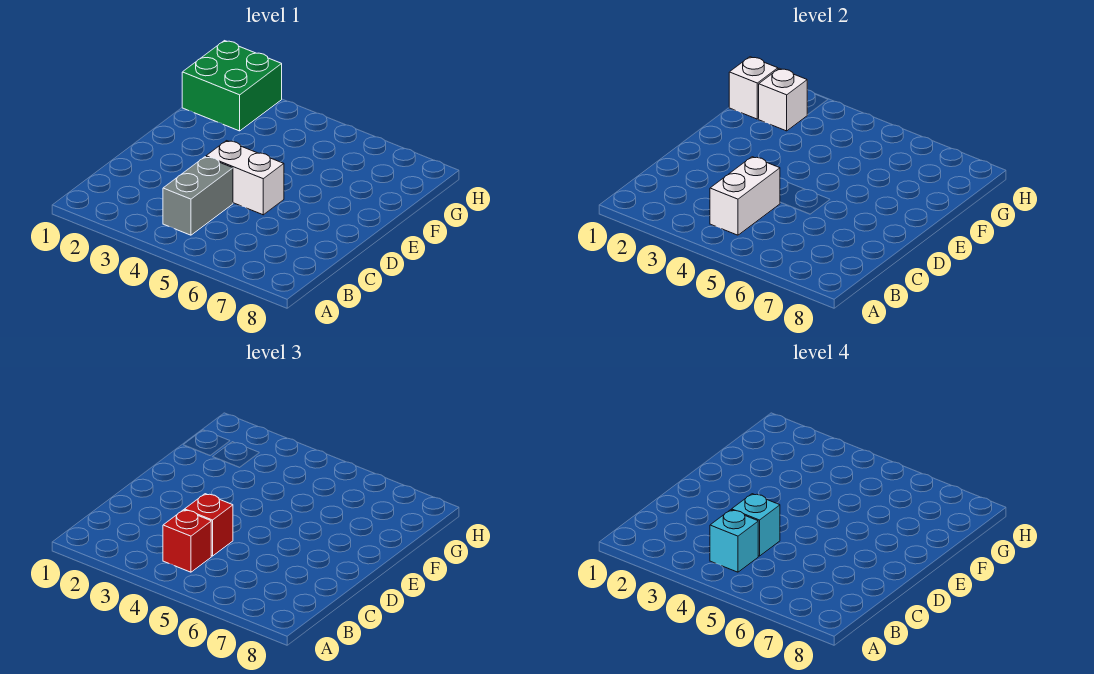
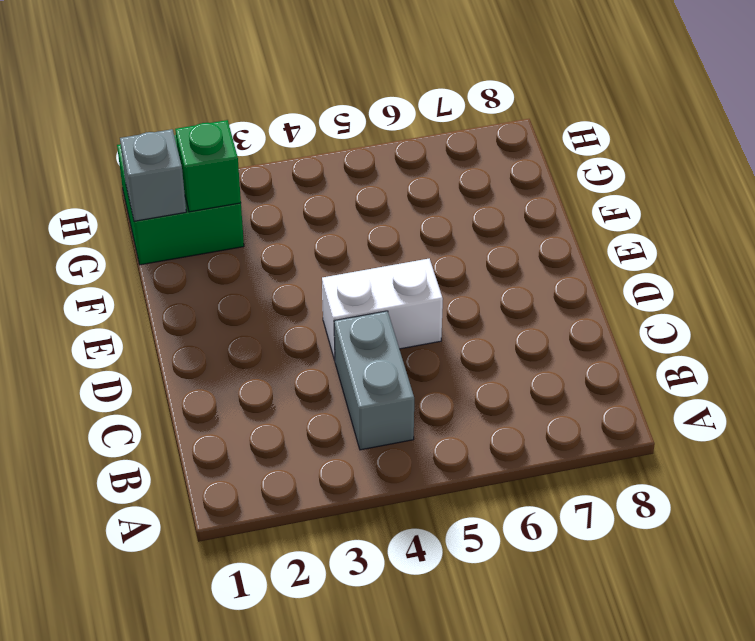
grey brick G1 level 2 -> white brick G1 level 2
green brick G2 level 2 -> white brick G2 level 2
none -> white brick B4:C4 level 2
none -> red brick B4 level 3

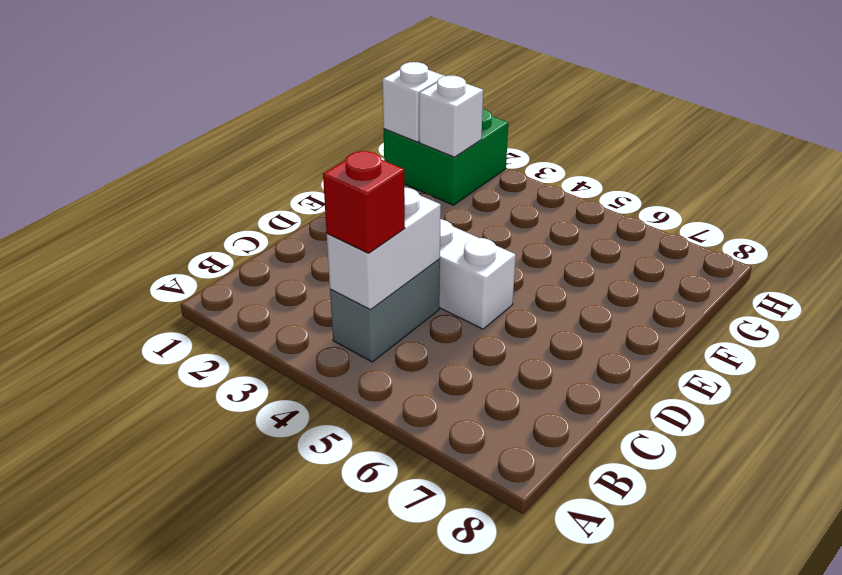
none -> red brick C4 level 3
none -> cyan brick B4 level 4

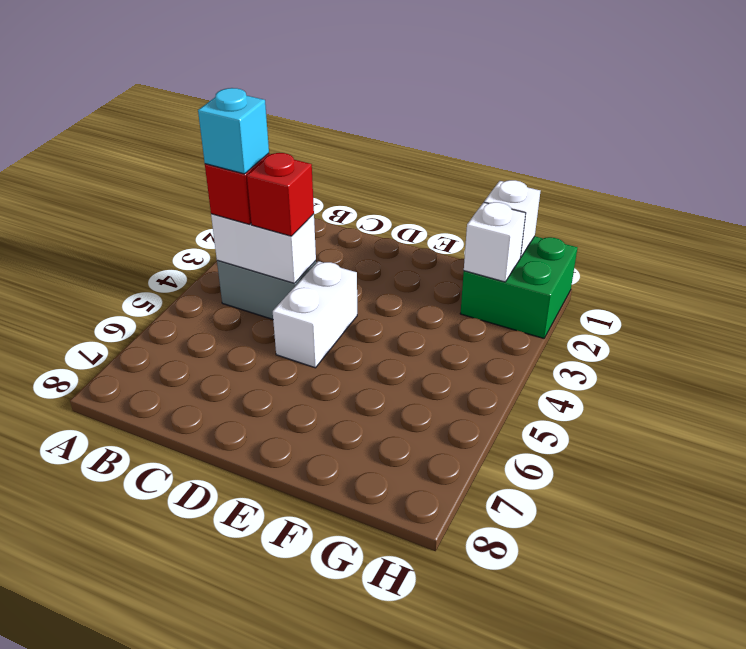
none -> cyan brick C4 level 4

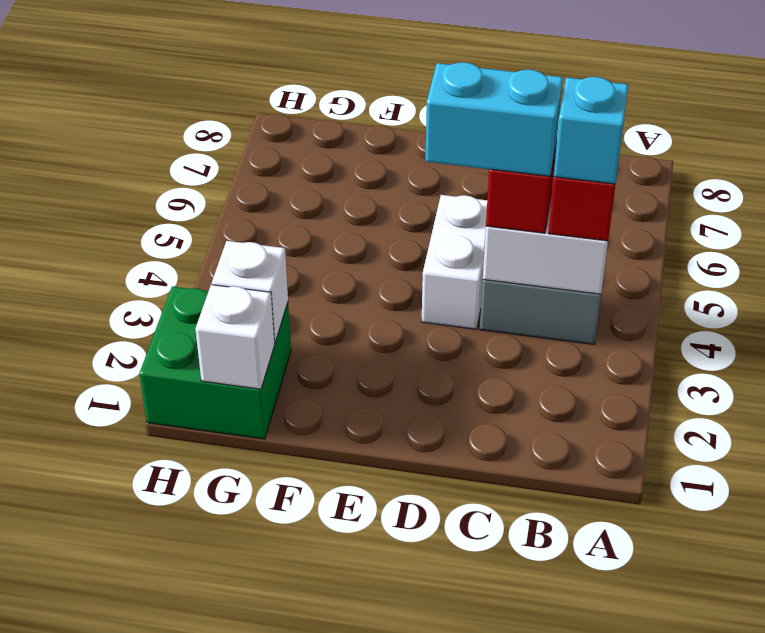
cyan brick C4:D4 level 4 -> cyan brick C4 level 4

